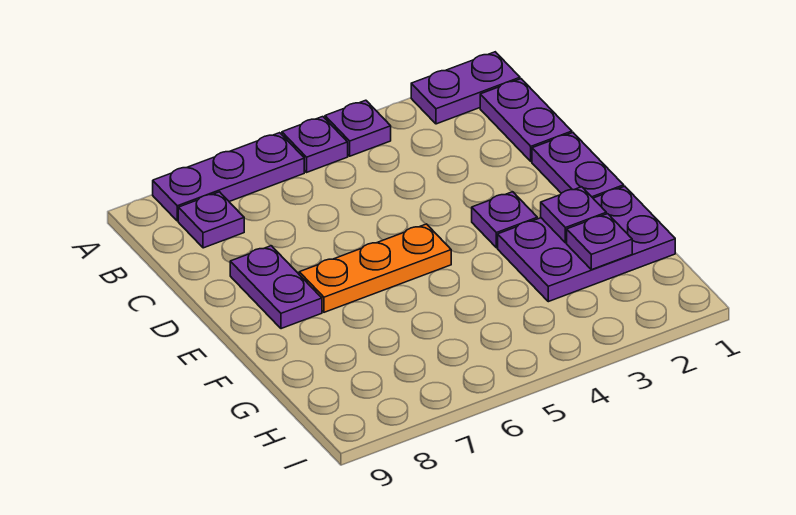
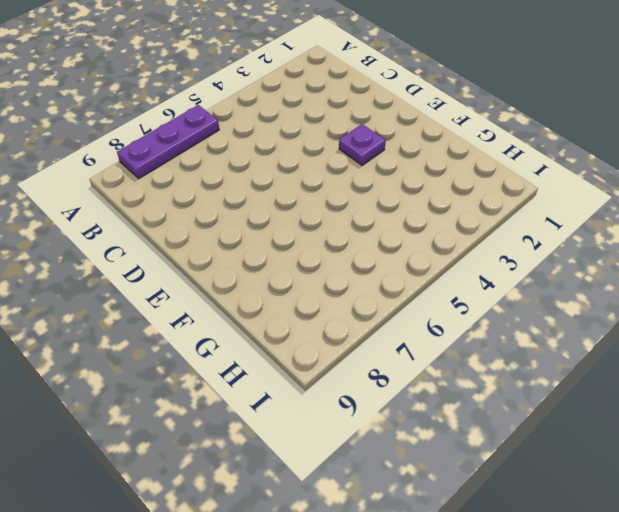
none -> purple plate A1:A2 level 1
none -> purple plate A4 level 1
none -> purple plate A5 level 1

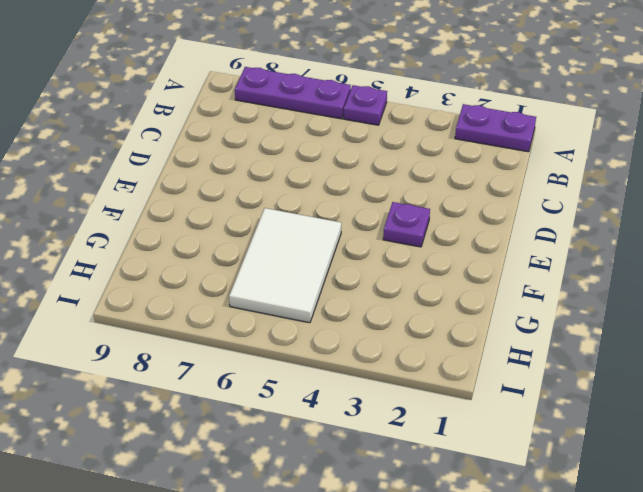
white tile F5:H6 level 1 -> none
none -> purple plate A4 level 1
none -> purple plate B1:C1 level 1
none -> purple plate B8 level 1

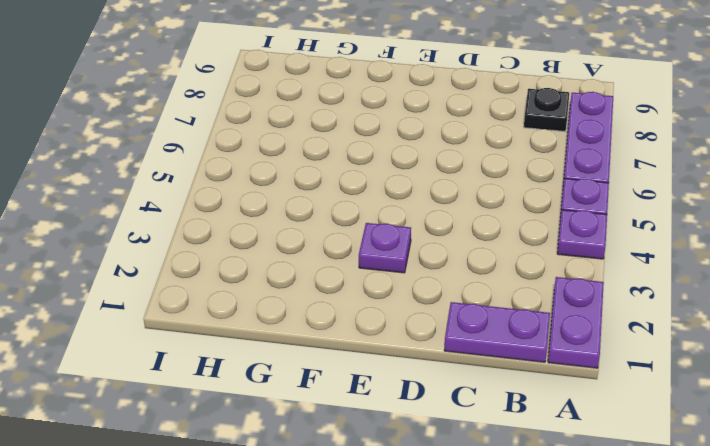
black plate B8 level 1 -> purple plate B8 level 1
none -> purple plate D1:E1 level 1
none -> purple plate D8:E8 level 1
none -> orange plate E5:E7 level 1

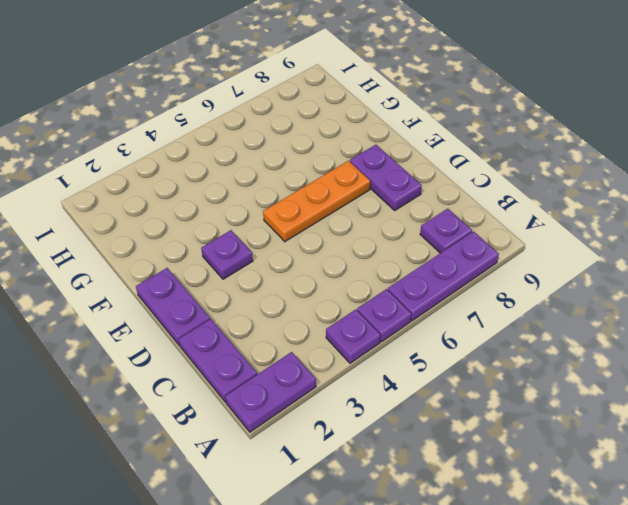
none -> purple plate F1:G3 level 1
none -> purple plate F2 level 2
none -> purple plate G2 level 2

